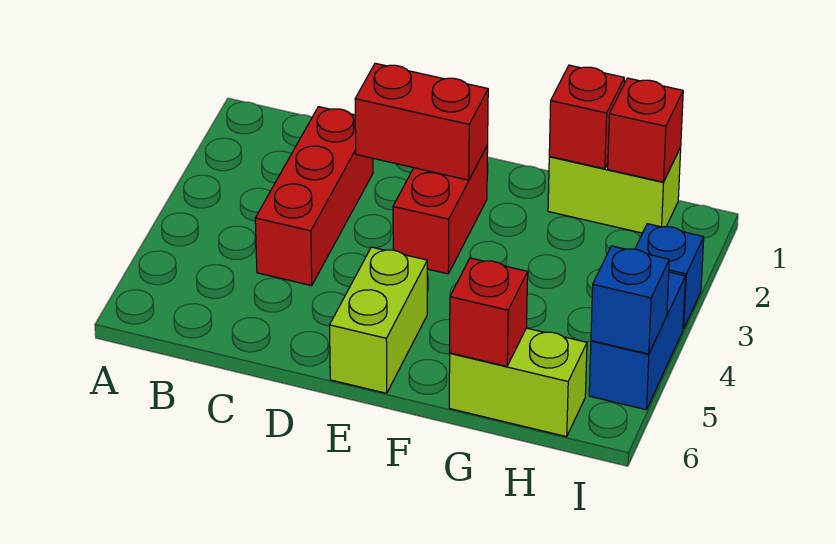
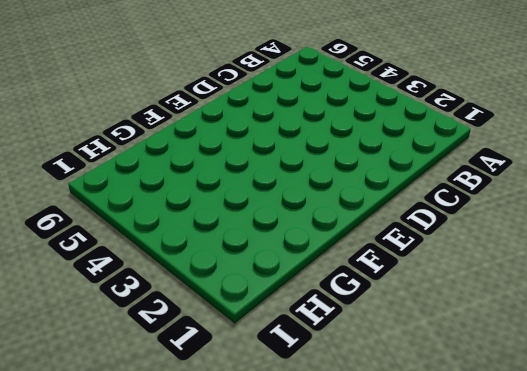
none -> red brick C2:C4 level 1
none -> red brick E2:E3 level 1
none -> lime brick E5:E6 level 1

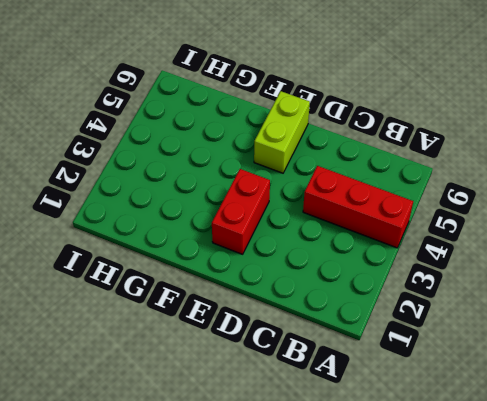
red brick A4:C4 level 1 -> red brick C2:C4 level 1
none -> lime brick G1:H1 level 1
none -> lime brick G6:H6 level 1
none -> blue brick I3 level 1

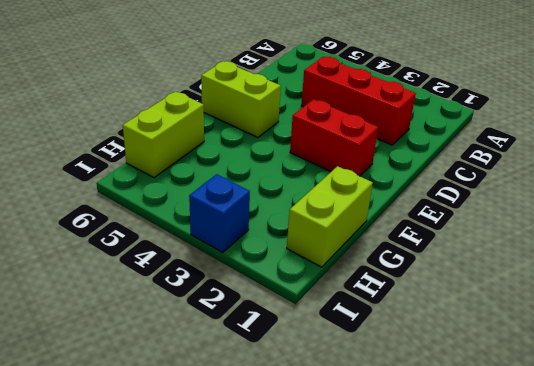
none -> blue brick I4:I5 level 1
none -> red brick D2:E2 level 2
none -> red brick G1 level 2

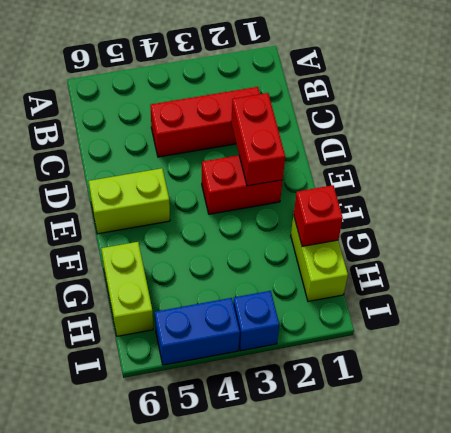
none -> red brick G6 level 2
none -> red brick H1 level 2
none -> blue brick I5 level 2

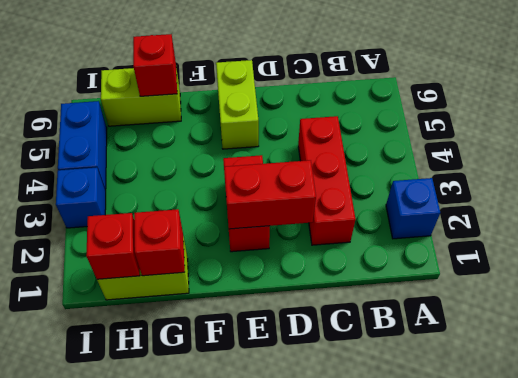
blue brick A2 level 1 -> blue brick I5 level 2

